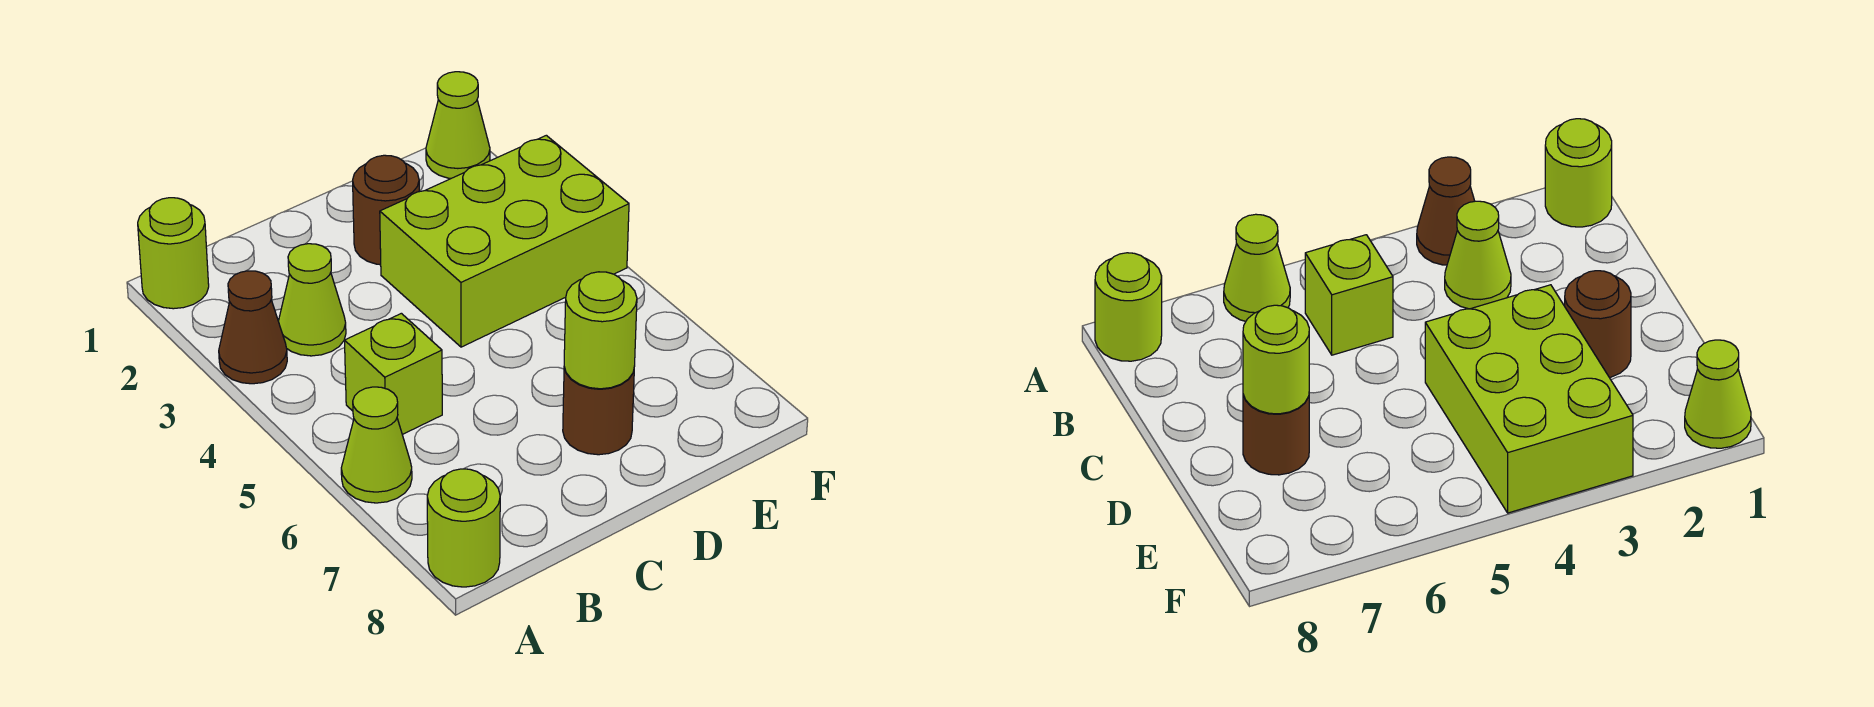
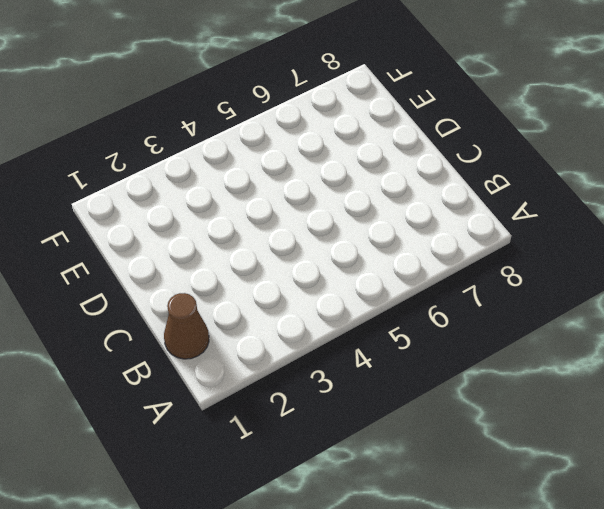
brown cone B1 level 1 -> brown cone A3 level 1
none -> lime round brick A1 level 1
none -> lime cone A6 level 1

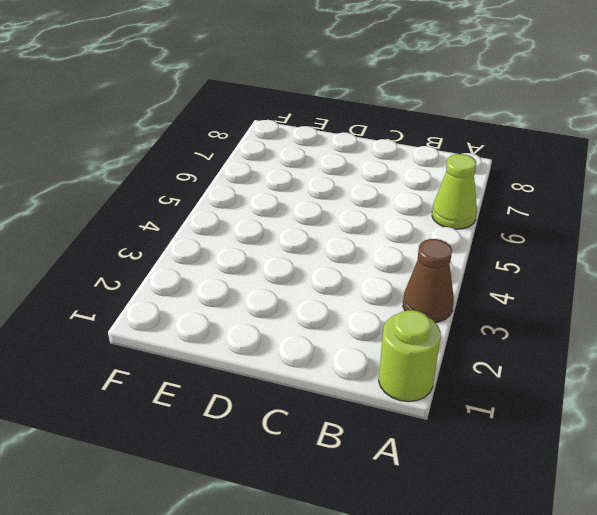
none -> lime round brick A8 level 1
none -> lime cone B3 level 1

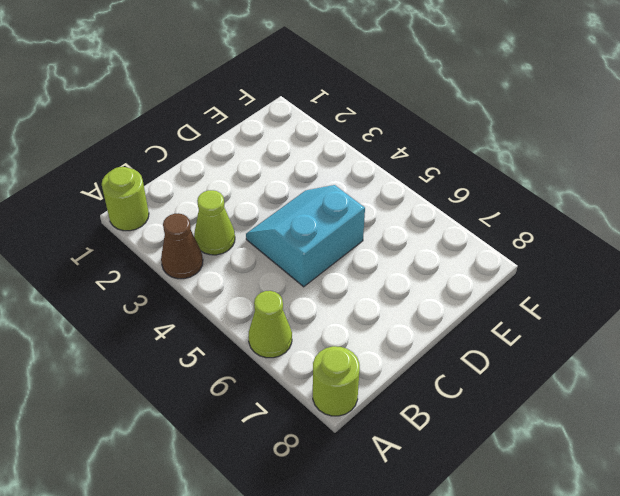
cyan slope C4:D5 level 1 top 5 -> lime brick D3:F4 level 1
none -> lime brick B5 level 1
none -> brown round brick D2 level 1

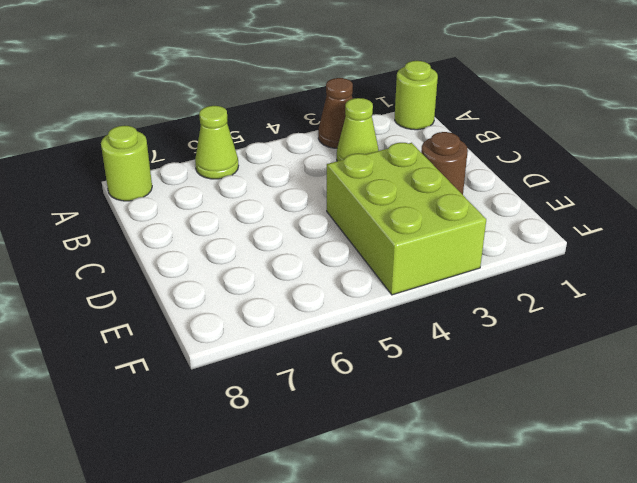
none -> lime brick B5 level 1
none -> brown round brick D7 level 1

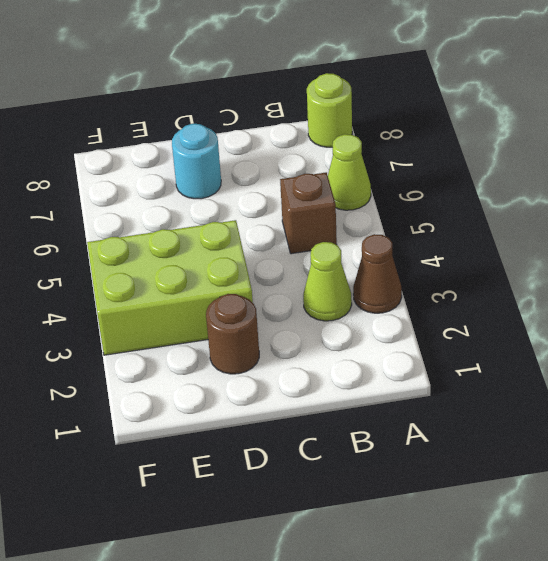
brown brick B5 level 1 -> lime brick B5 level 1
cyan round brick D7 level 1 -> brown round brick D7 level 1
none -> lime round brick A1 level 1
none -> lime cone F1 level 1

